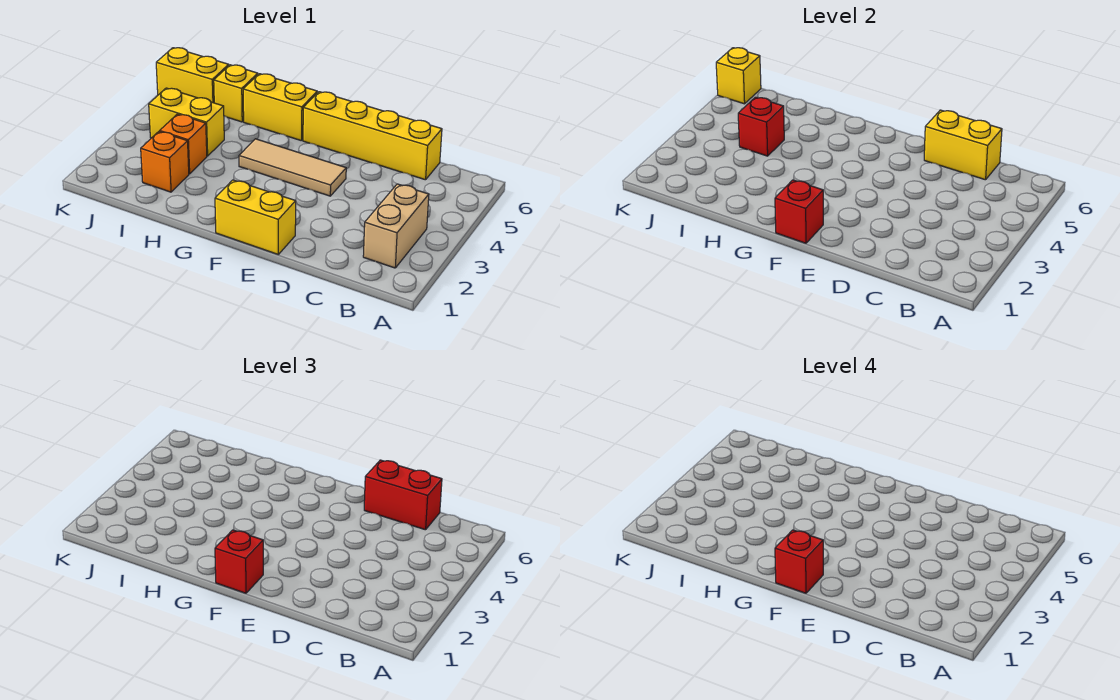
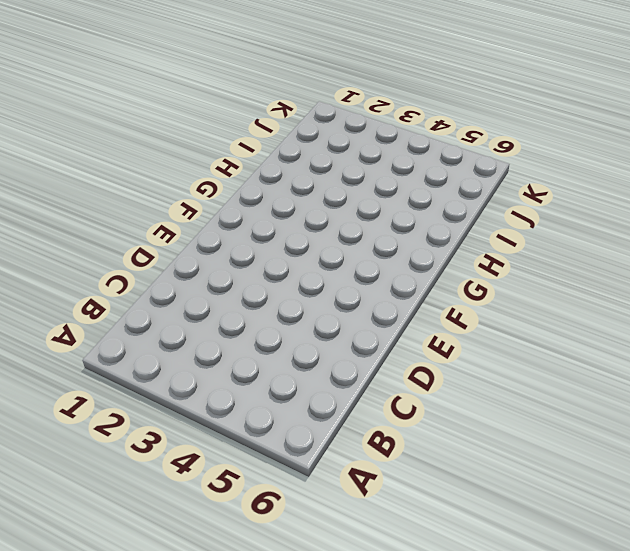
none -> tan brick B2:B3 level 1
none -> yellow brick C6:F6 level 1
none -> yellow brick E1:F1 level 1

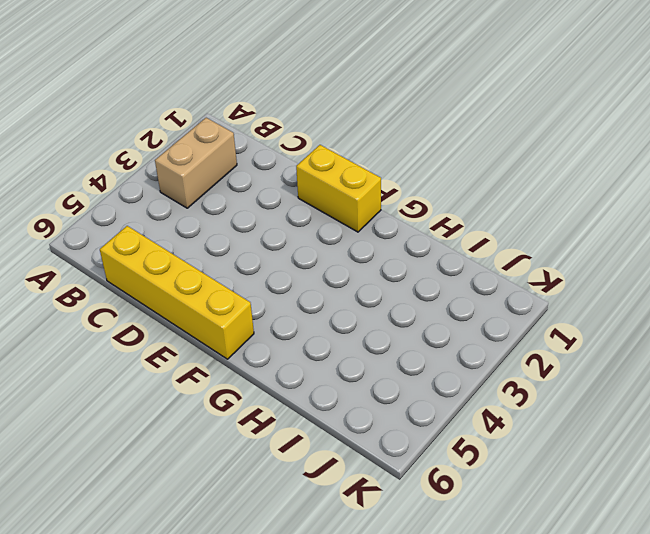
none -> tan tile E4:G4 level 1
none -> yellow brick G6:H6 level 1
none -> orange brick I2 level 1

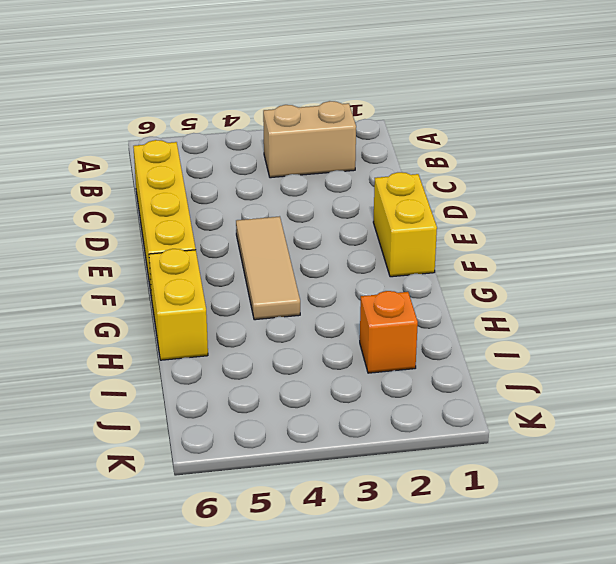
none -> orange brick I3 level 1
none -> yellow brick I4:J4 level 1
none -> yellow brick I6 level 1

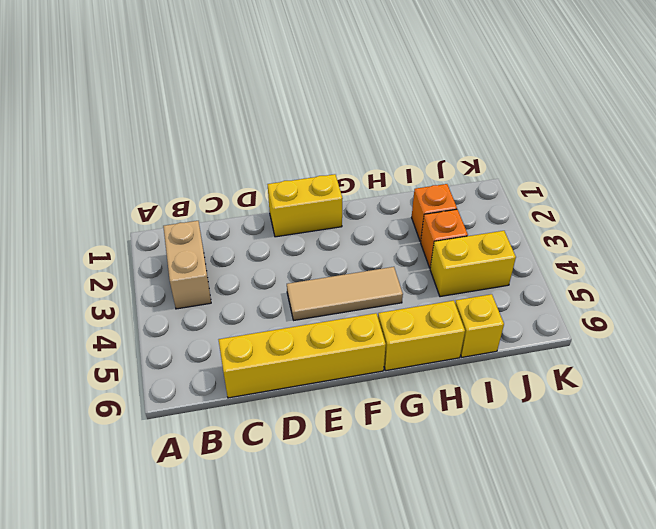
none -> yellow brick J6:K6 level 1
none -> yellow brick C6:D6 level 2
none -> red brick F1 level 2

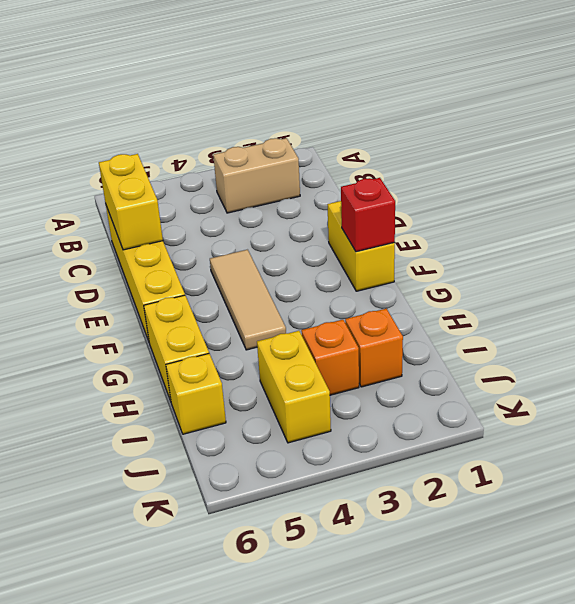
none -> yellow brick J6:K6 level 1
none -> red brick I4 level 2
none -> yellow brick K6 level 2

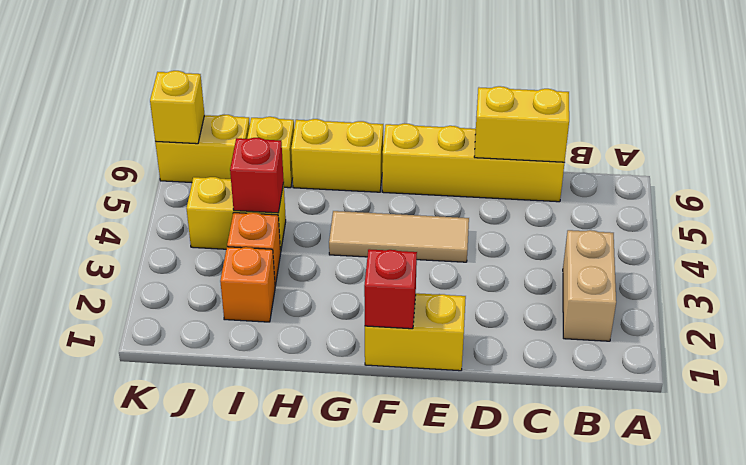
none -> red brick C6:D6 level 3
none -> red brick F1 level 3
none -> red brick F1 level 4

